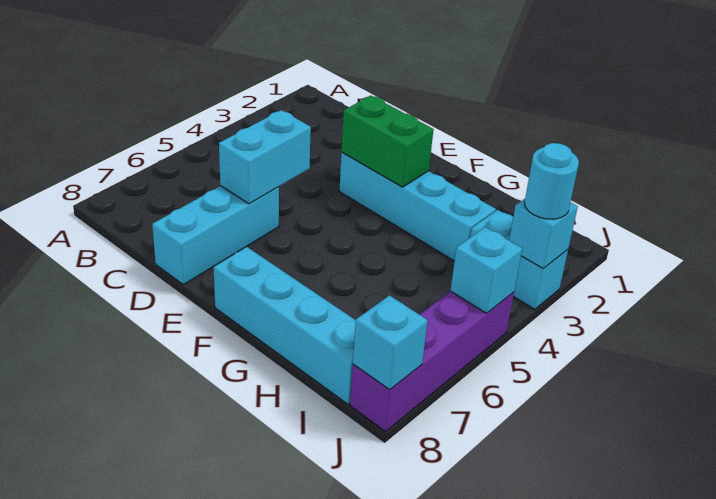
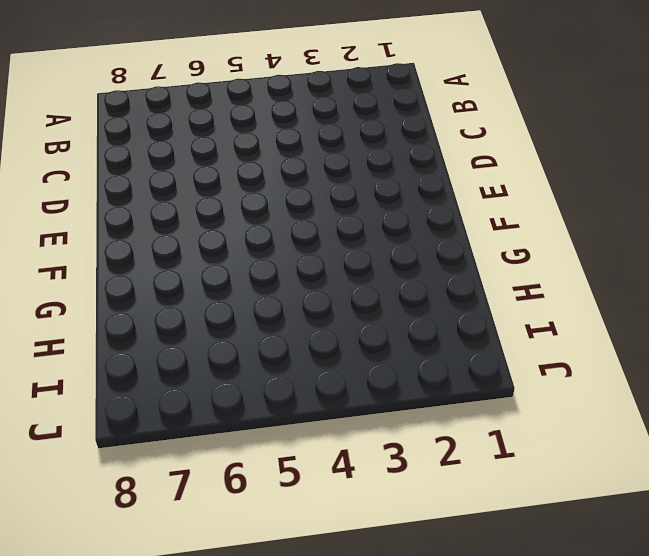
none -> cyan brick D6:D8 level 1
none -> cyan brick E3:H3 level 1

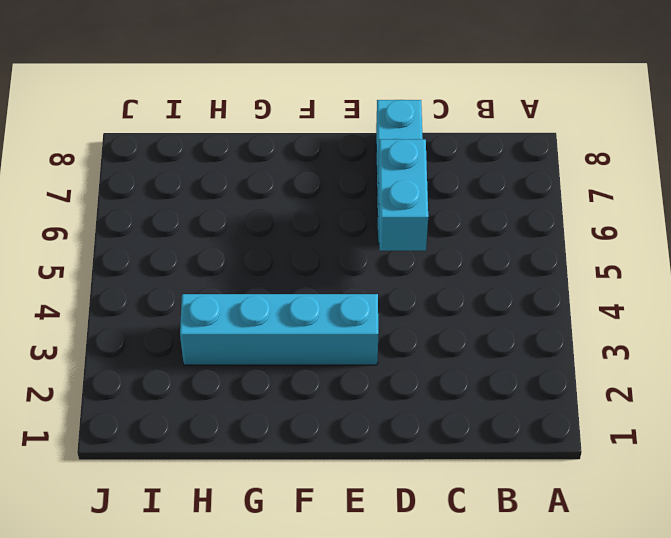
none -> cyan brick F8:I8 level 1
none -> cyan brick I3:J3 level 1

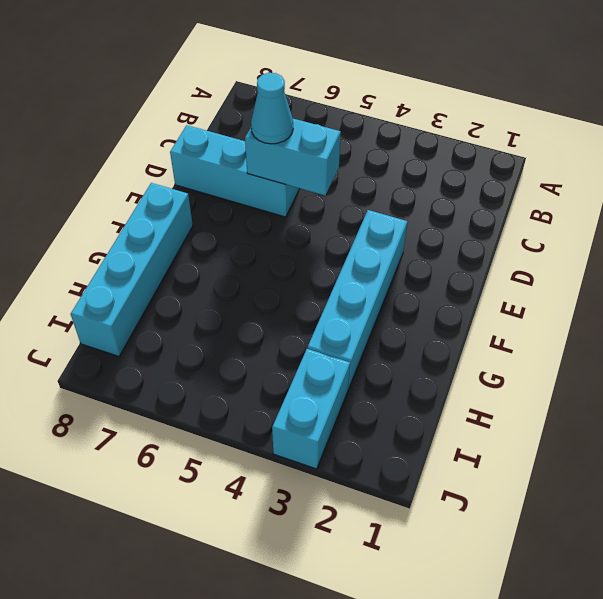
cyan cone D6 level 3 -> none
none -> purple brick J5:J8 level 1
none -> green brick E3:F3 level 2

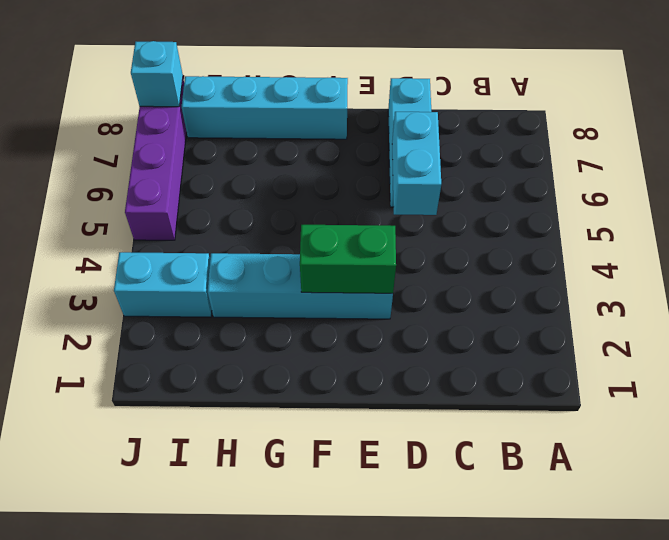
none -> cyan brick J3 level 2
none -> cyan brick J5 level 2

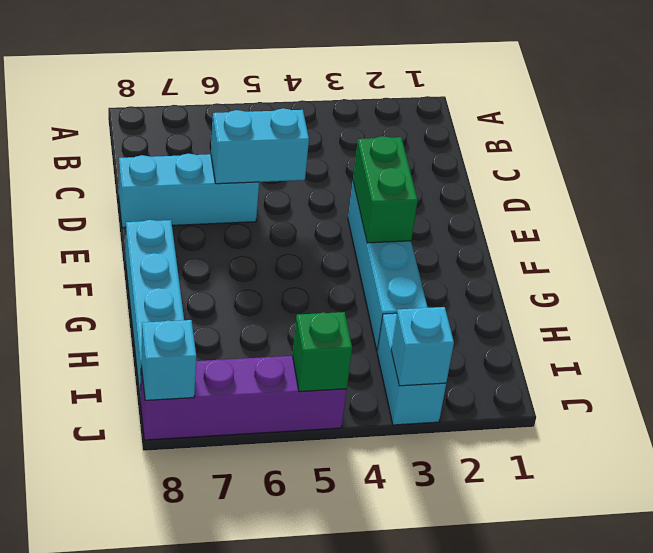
green brick J5 level 2 -> cyan brick J5 level 2
none -> cyan round brick J3 level 3

